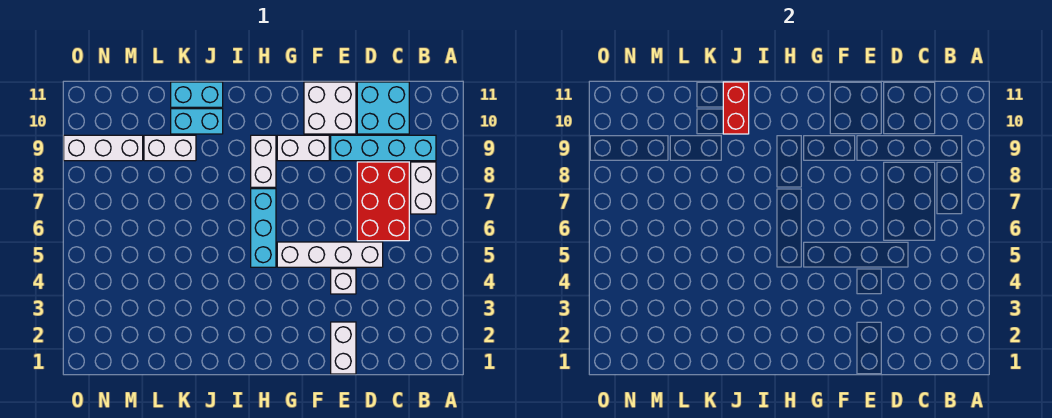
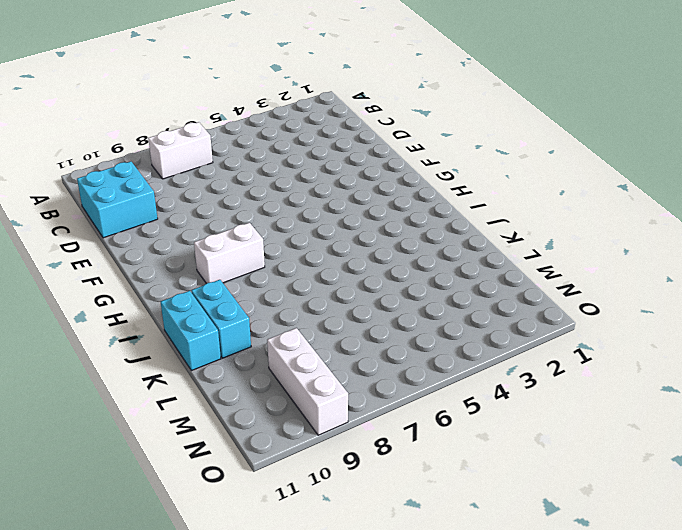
none -> cyan brick B9:E9 level 1
none -> red brick C6:D8 level 1
none -> white brick D5:G5 level 1

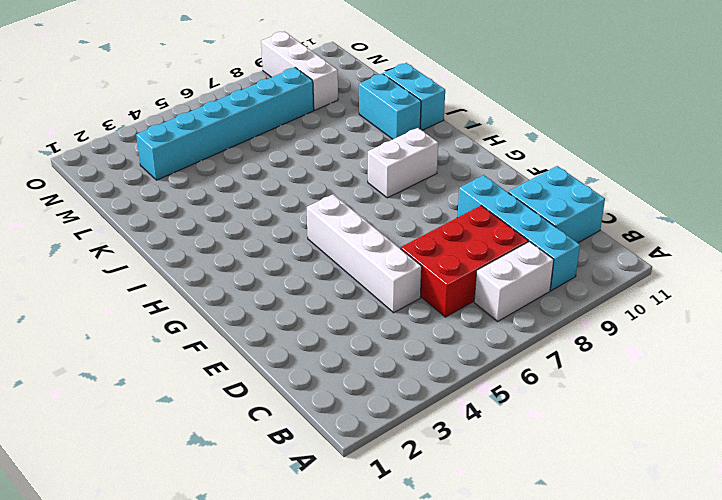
cyan brick M3:M8 level 1 -> none
none -> white brick E1:E2 level 1
none -> white brick E4 level 1
none -> white brick E10:F11 level 1

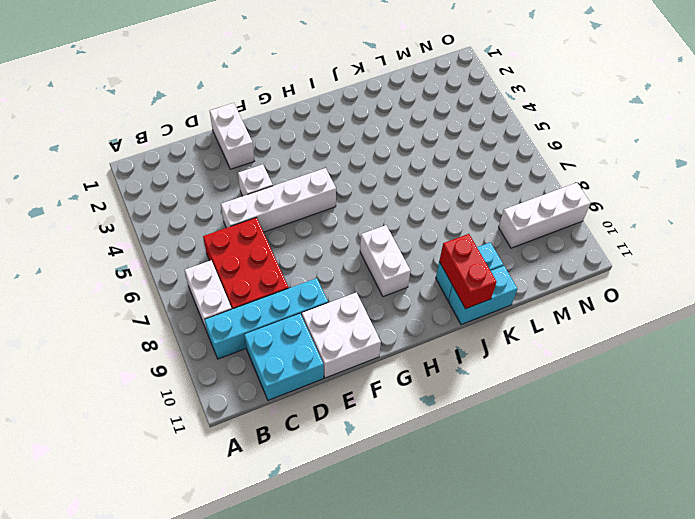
none -> white brick F9:G9 level 1
none -> cyan brick H5:H7 level 1
none -> white brick K9:L9 level 1

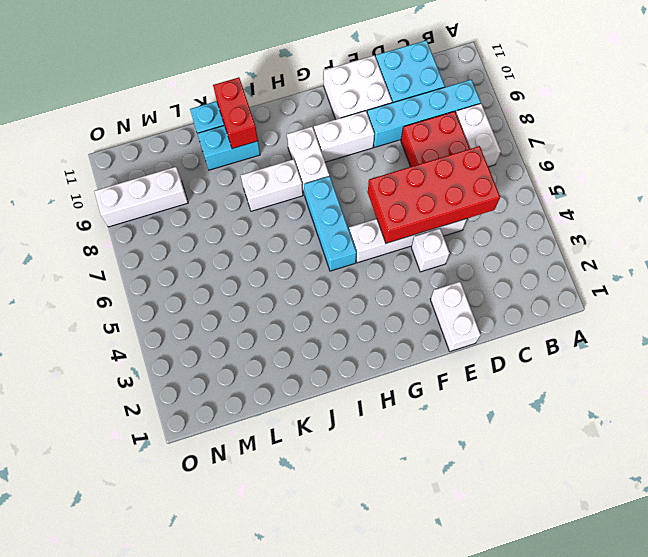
red brick C5:F6 level 2 -> none
white brick I8:J8 level 1 -> white brick K9:L9 level 1

